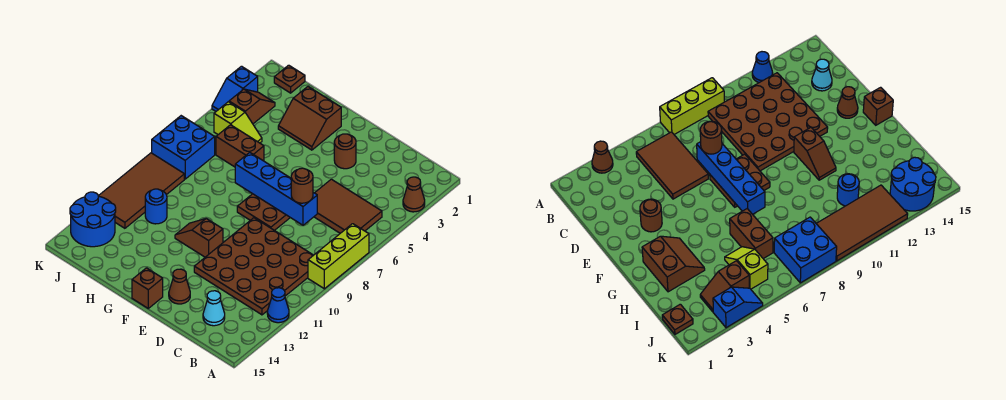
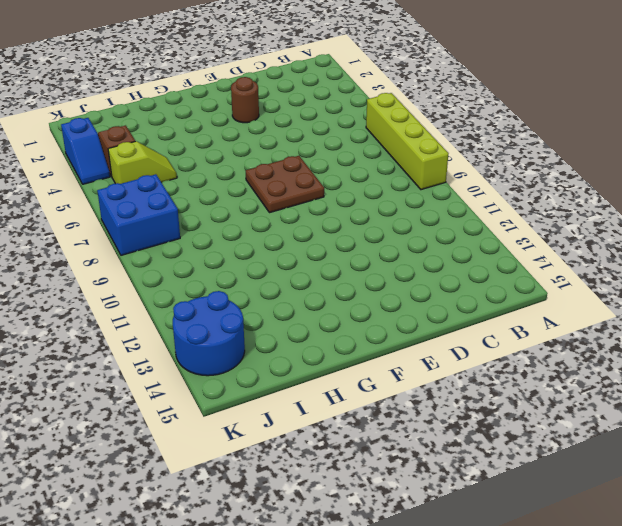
lime brick A6:A9 level 1 -> lime brick A7:A9 level 1
none -> brown cone A3 level 1
none -> blue cone A12 level 1
none -> brown tile B5:D6 level 1

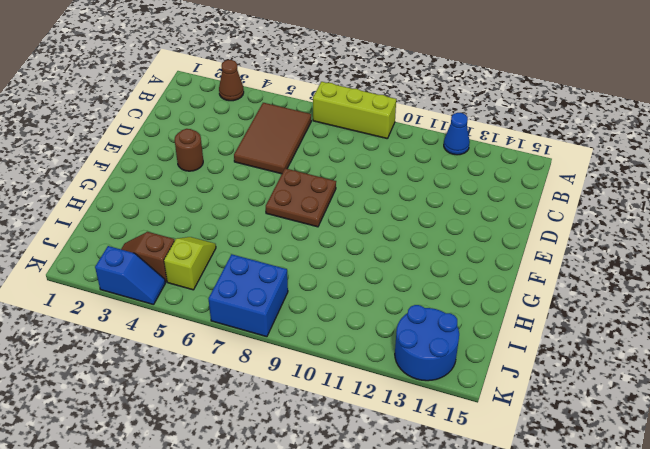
none -> brown plate B9:E12 level 1
none -> cyan cone C14 level 1
none -> brown cone E14 level 1

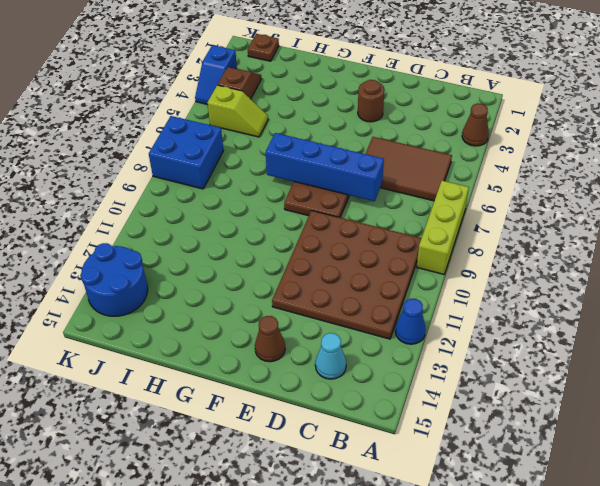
none -> brown slope F11:G11 level 1 top F
none -> brown brick F15 level 1
none -> brown slope G2:H3 level 1 top 2

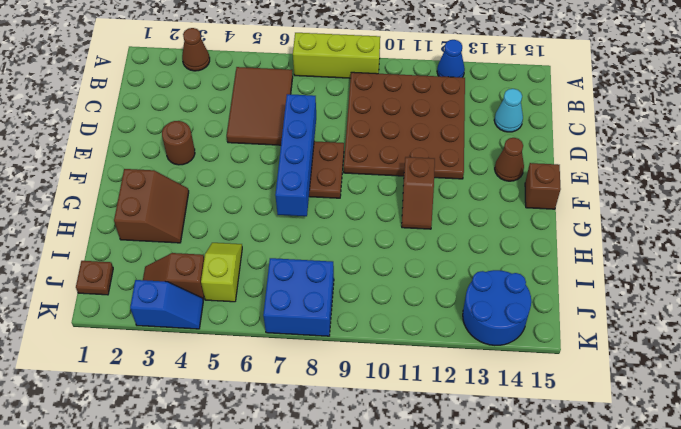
none -> brown brick H6:I6 level 1
none -> blue round brick I11 level 1
none -> brown tile J9:K12 level 1

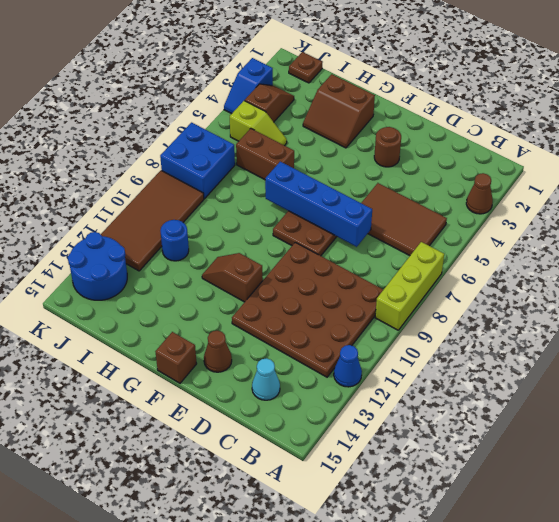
none -> brown round brick D7 level 3

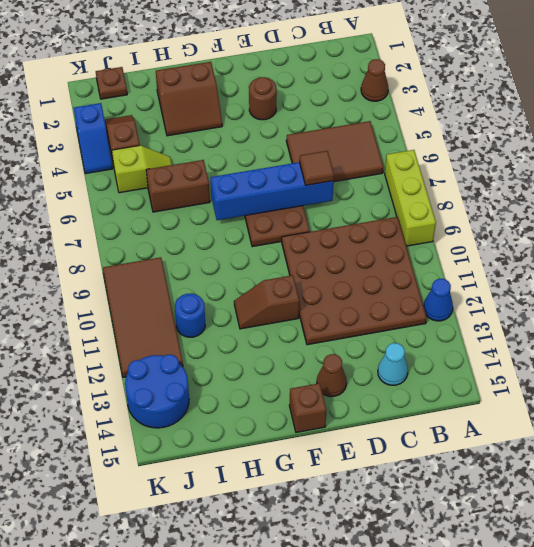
brown tile D7 level 3 -> brown round brick D7 level 3
none -> blue brick J7:K8 level 1

